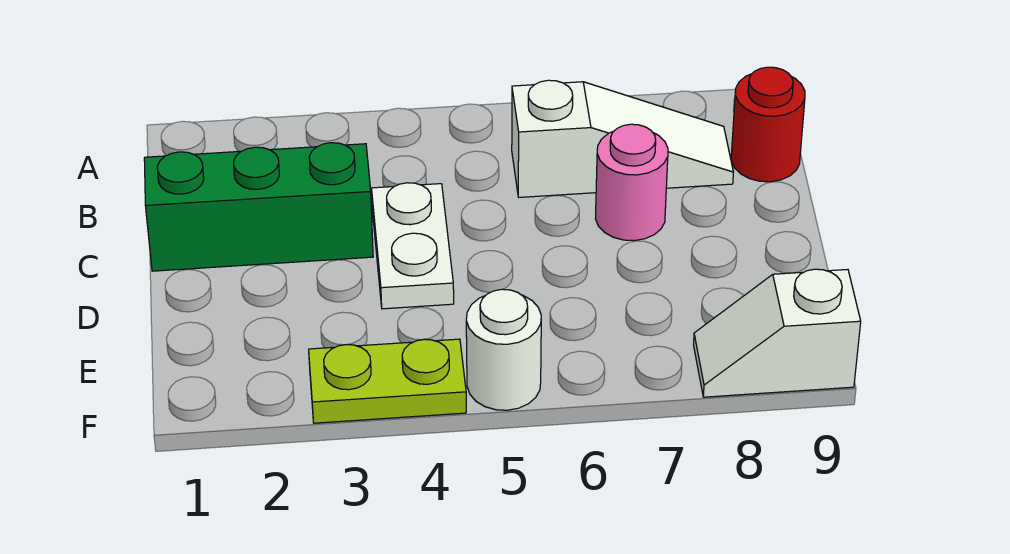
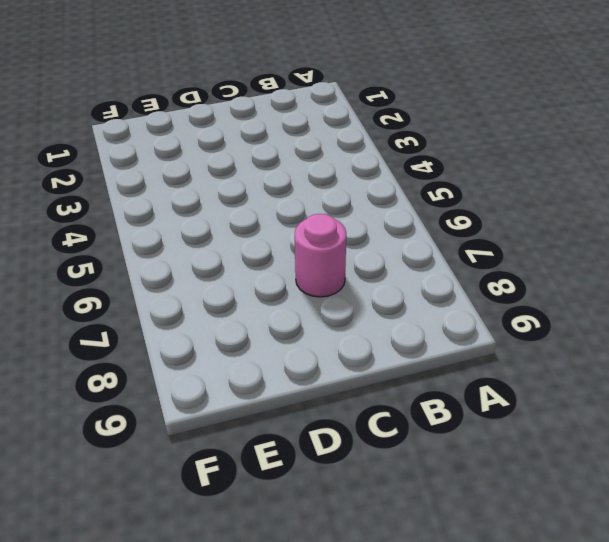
none -> white slope B6:B8 level 1 top 6
none -> red round brick B9 level 1

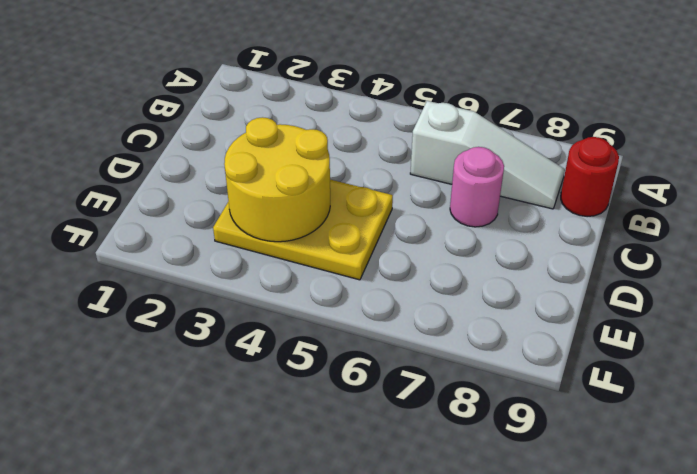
yellow plate D3:E5 level 1 -> white plate C4:D4 level 1
yellow round brick D3:E4 level 2 -> none
none -> green brick C1:C3 level 1
none -> lime plate F3:F4 level 1

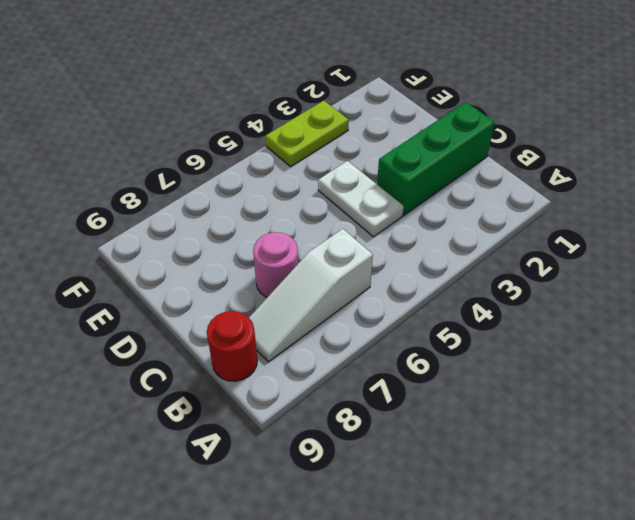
none -> white round brick F5 level 1
none -> white slope F8:F9 level 1 top 9

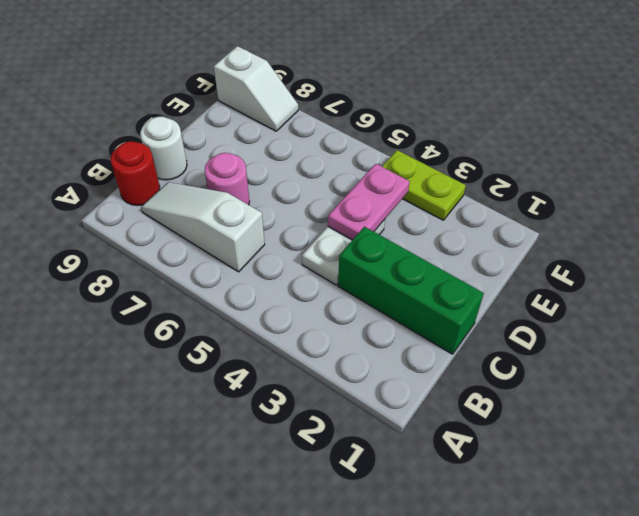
white round brick C9 level 1 -> white round brick F5 level 1
pink plate D4:E4 level 2 -> none

